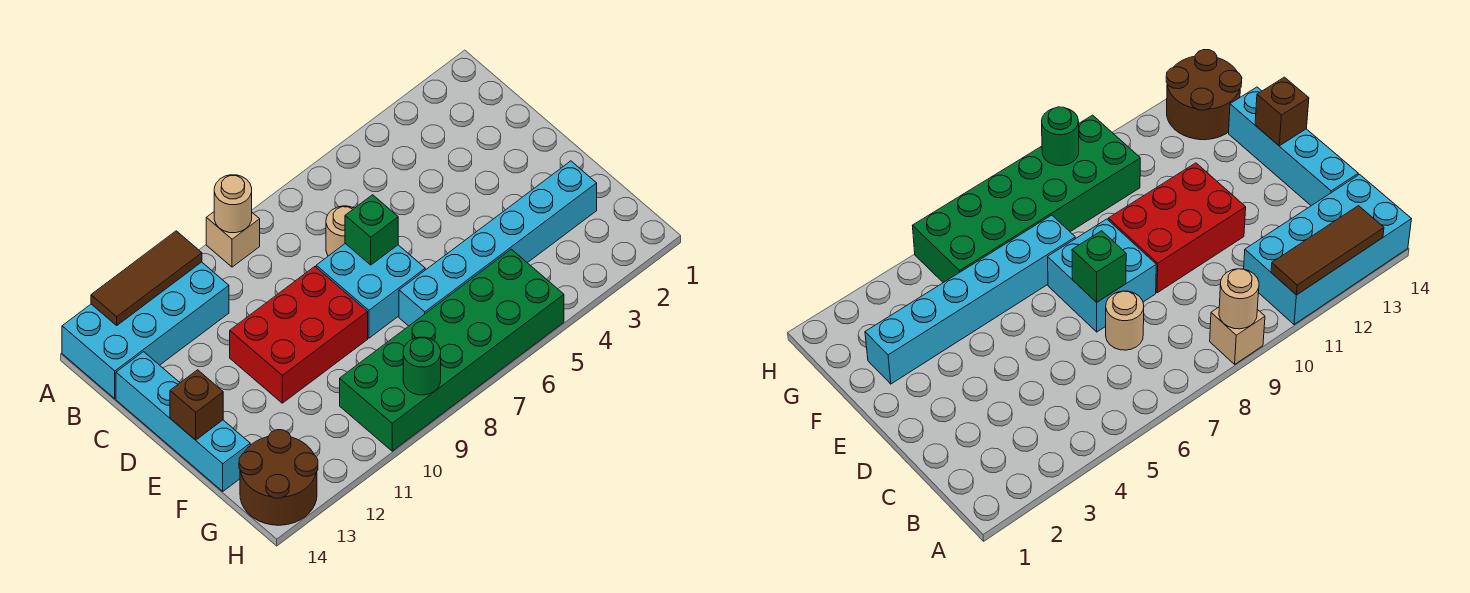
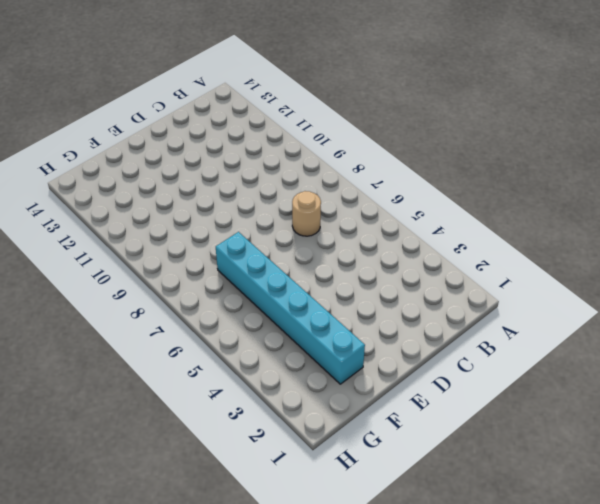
none -> tan brick A9 level 1
none -> cyan brick A11:B14 level 1
none -> cyan brick C14:F14 level 1

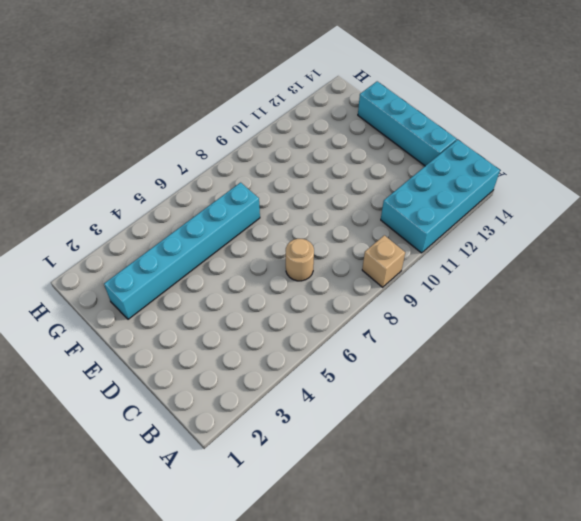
none -> cyan brick D7:E8 level 1
none -> red brick D9:E11 level 1
none -> green brick G5:H10 level 1

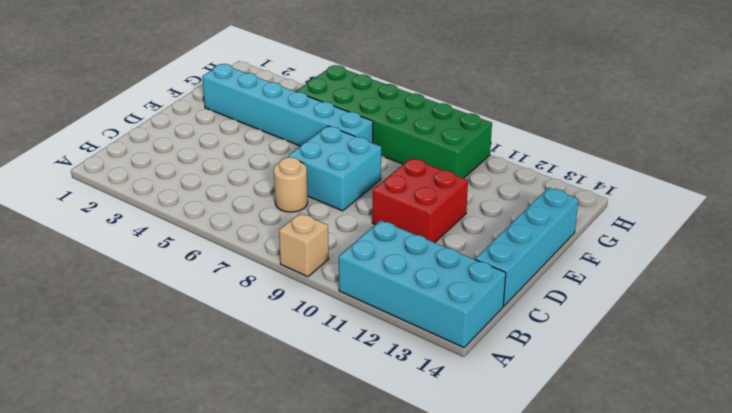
red brick D10:E11 level 1 -> red brick D9:E11 level 1
none -> brown round brick G13:H14 level 1
none -> tan round brick A9 level 2
none -> brown tile A11:A13 level 2

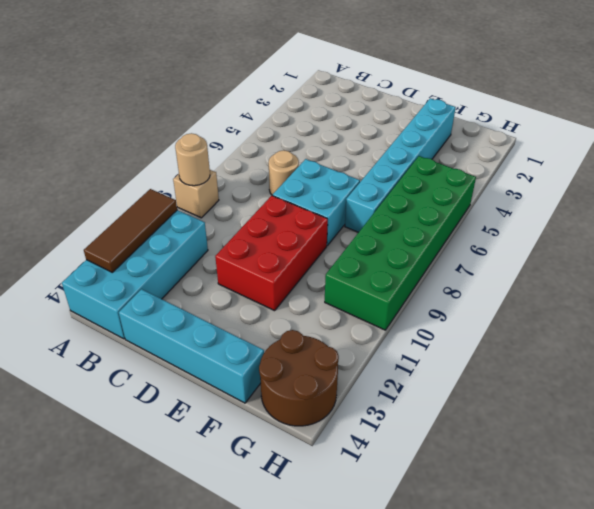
none -> green brick D7 level 2
none -> brown brick E14 level 2
none -> green round brick H9 level 2

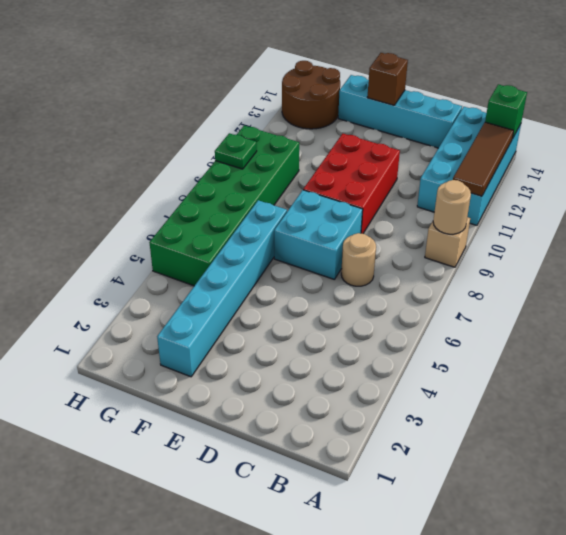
green brick A14 level 2 -> green brick D7 level 2
green plate H9 level 2 -> green round brick H9 level 2

